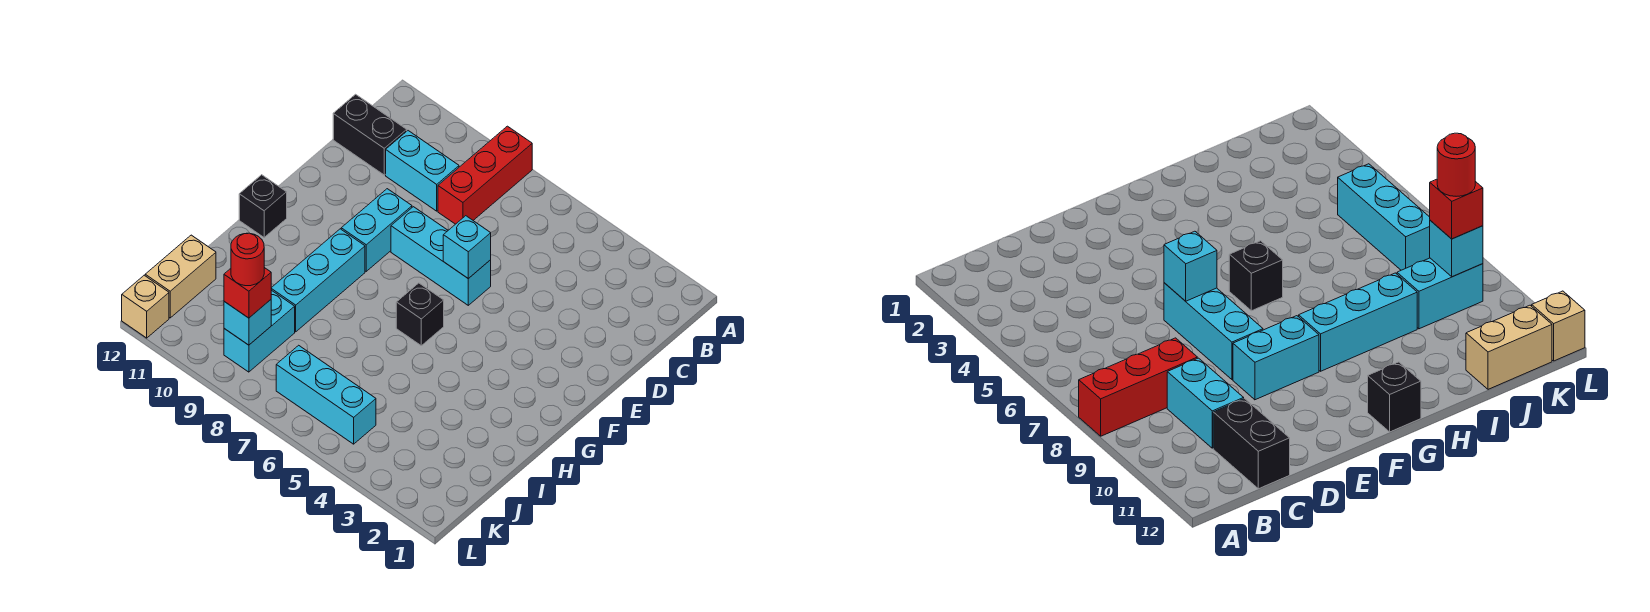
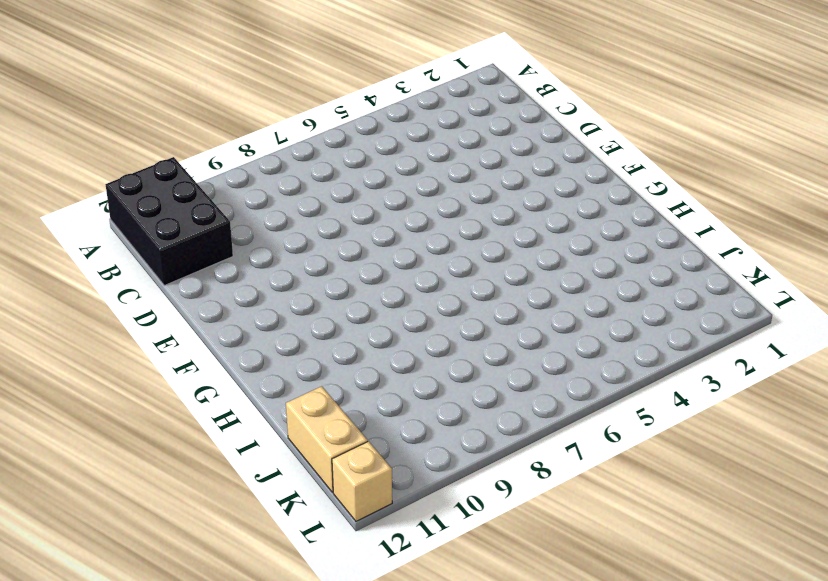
black brick A11:C12 level 1 -> black brick C11:C12 level 1
none -> red brick A8:C8 level 1
none -> cyan brick C9:C10 level 1
none -> cyan brick E6:E8 level 1

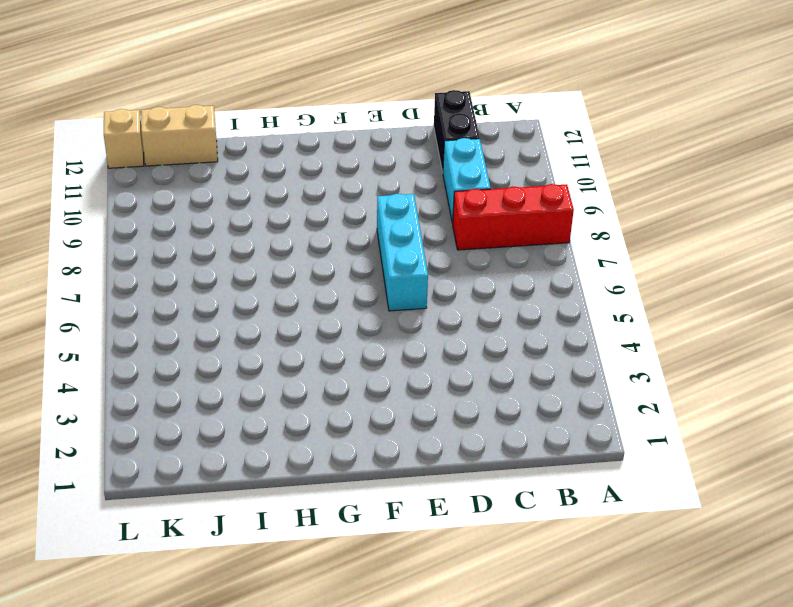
none -> cyan brick E9:F9 level 1
none -> black brick G6 level 1
none -> cyan brick G9:I9 level 1

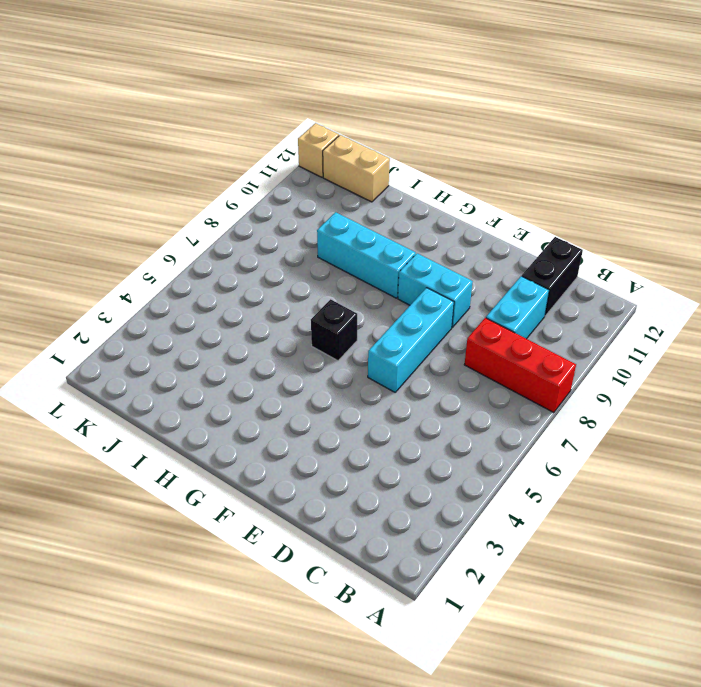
none -> black brick G12 level 1
none -> cyan brick J9:K9 level 1
none -> cyan brick K5:K7 level 1

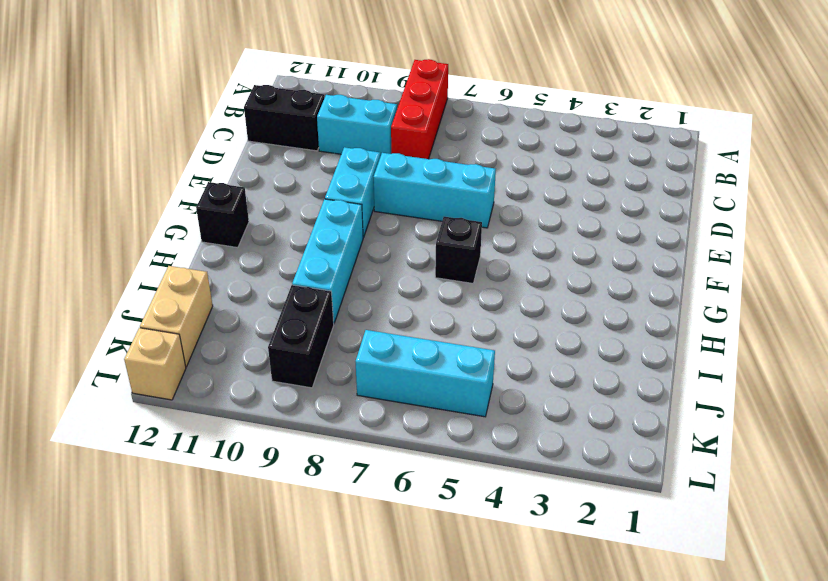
black brick J9:K9 level 1 -> cyan brick J9:K9 level 1
none -> cyan brick E6 level 2
none -> cyan brick K9 level 2
none -> red brick K9 level 3

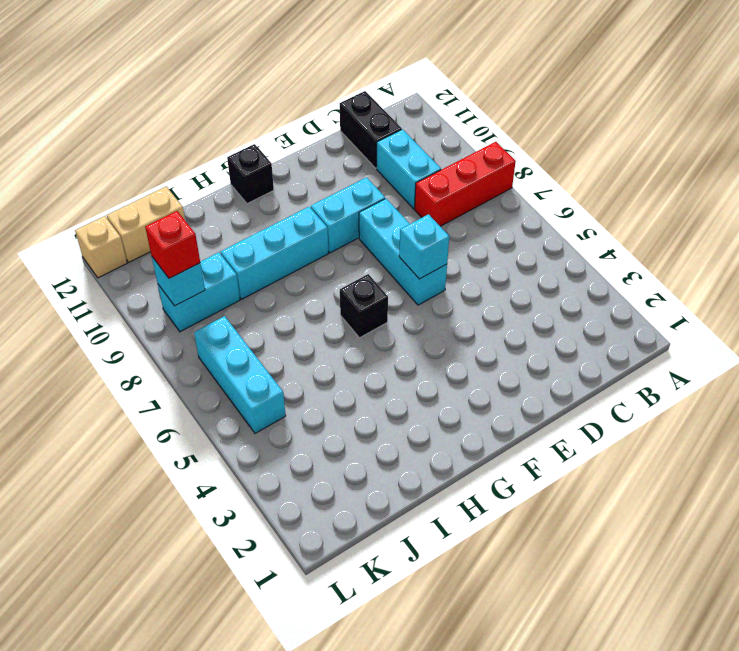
none -> red round brick K9 level 4

